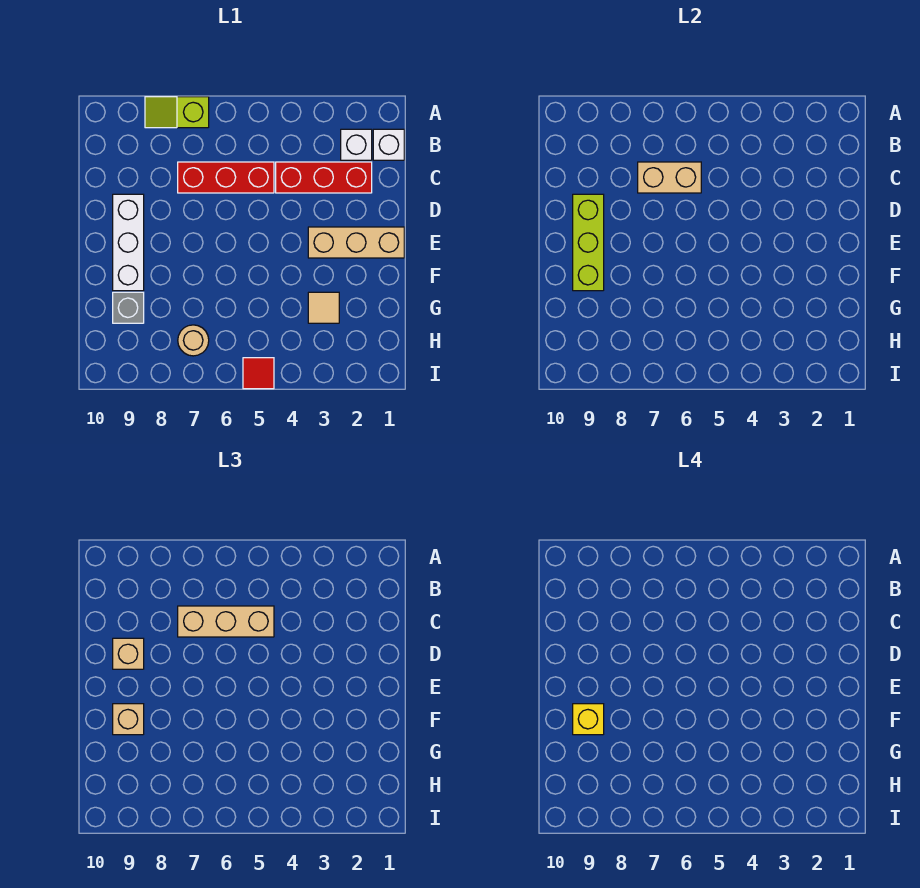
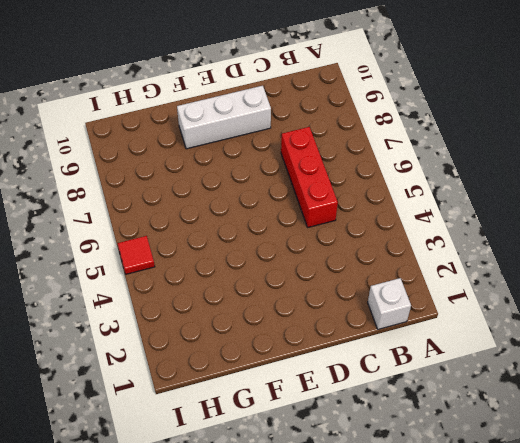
none -> lime slope A7:A8 level 1 top 7
none -> white brick B2 level 1
none -> red brick C2:C4 level 1

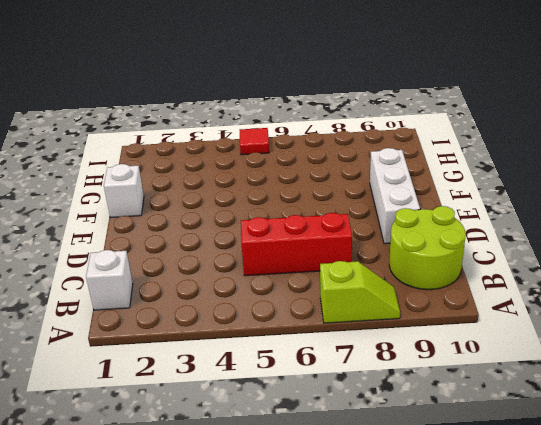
lime round brick B9:C10 level 1 -> none
white brick F1 level 1 -> white brick B2 level 1
none -> red brick C2:C4 level 1
none -> tan brick E1:E3 level 1
none -> tan tile G3 level 1

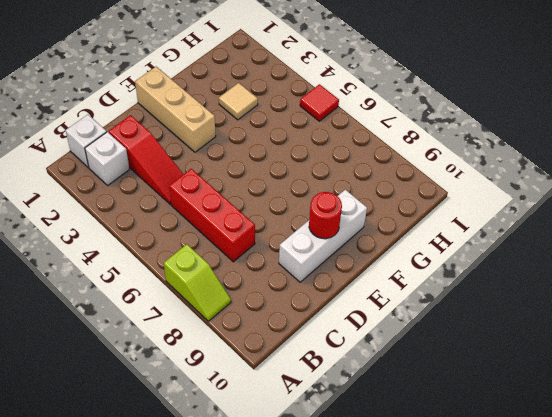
red slope C2:C4 level 1 top 2 -> red brick C2:C4 level 1
red round brick E9 level 2 -> lime brick D9:F9 level 2
none -> grey brick G9 level 1
none -> tan round brick H7 level 1
none -> tan brick C6:C7 level 2

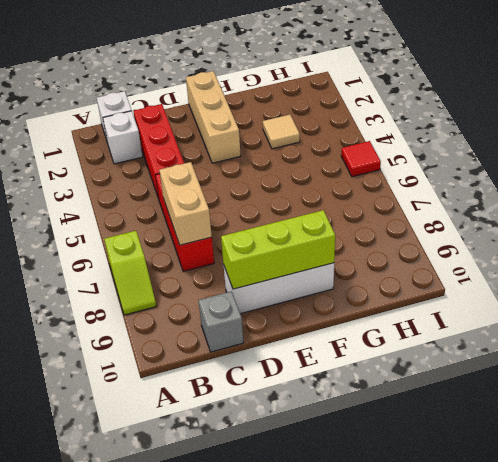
grey brick C10 level 1 -> grey brick G9 level 1
none -> tan round brick H7 level 1
none -> tan brick C5:C7 level 3
none -> tan brick D9 level 3

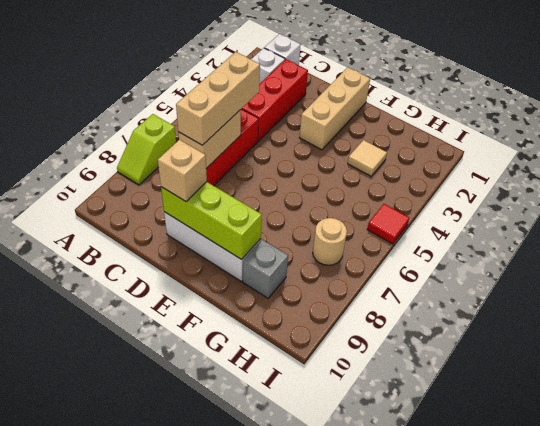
none -> tan brick F9 level 3
none -> yellow brick F9 level 4

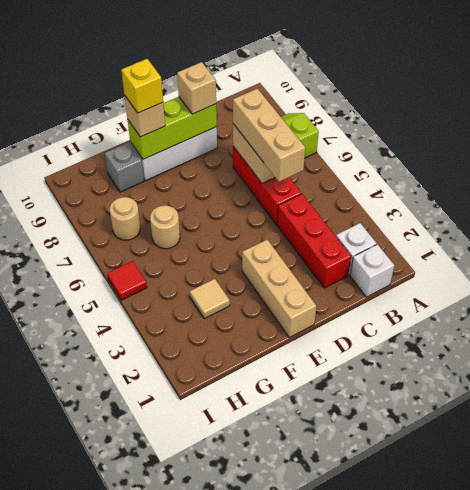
tan round brick G6 level 1 -> none

